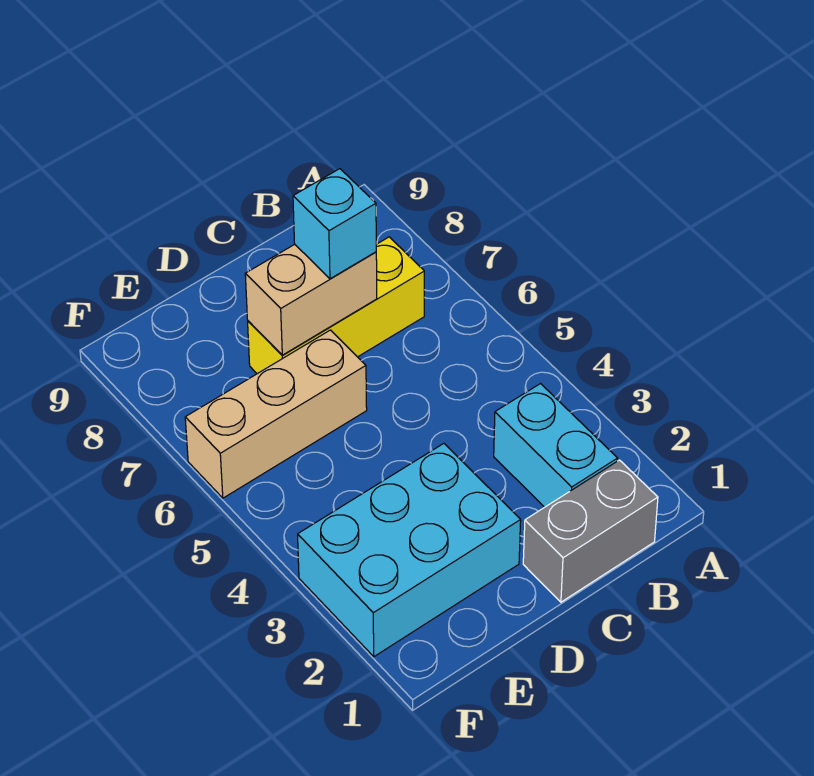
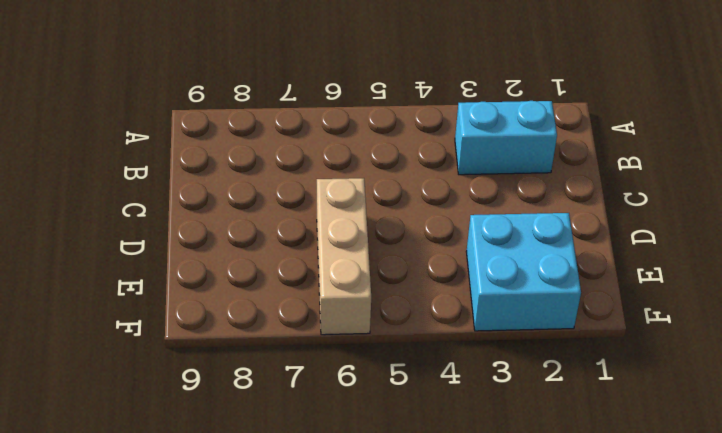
cyan brick E2:F3 level 1 -> cyan brick D2:F3 level 1
none -> grey brick B1:C1 level 1
none -> yellow brick B7:D7 level 1

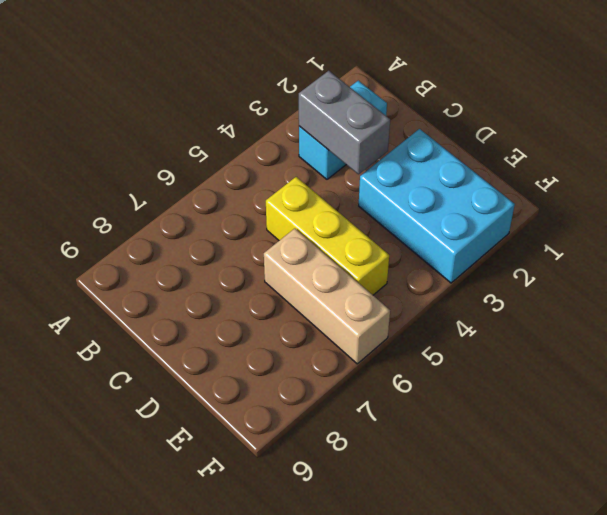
grey brick B3:C3 level 2 -> grey brick B1:C1 level 1
yellow brick C5:E5 level 1 -> yellow brick B7:D7 level 1
none -> tan brick C7:D7 level 2
none -> cyan brick C7 level 3

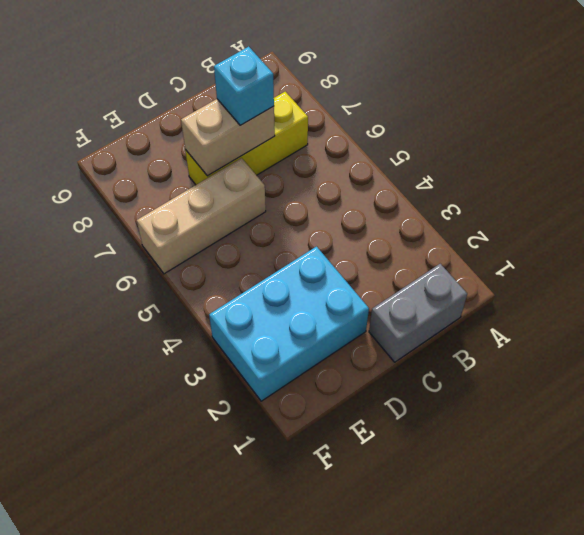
none -> cyan brick B2:B3 level 1

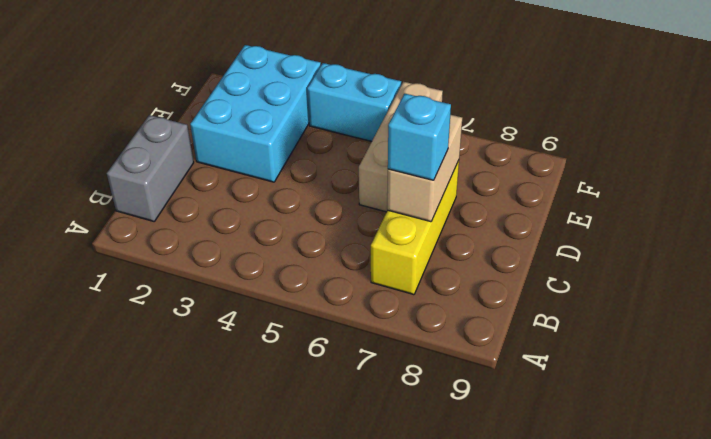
cyan brick F4:F5 level 1 -> cyan brick B2:B3 level 1

